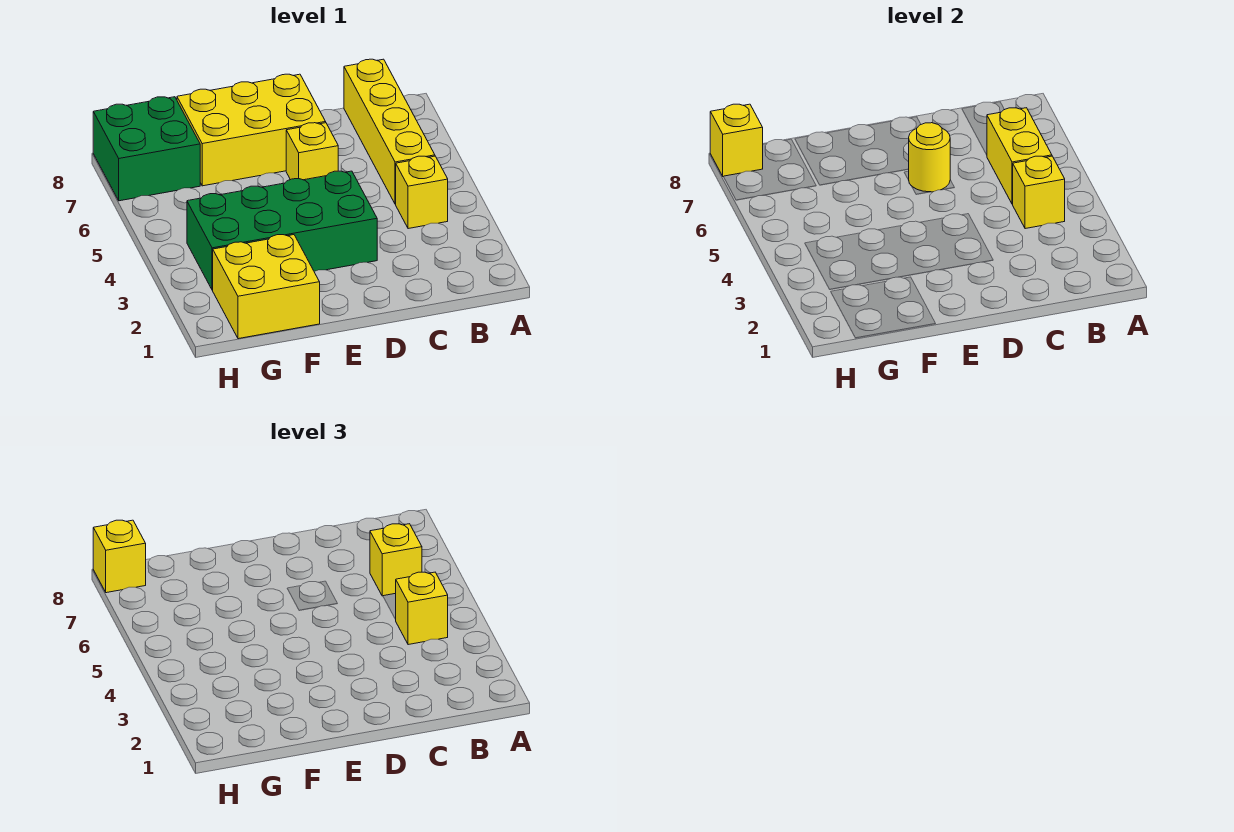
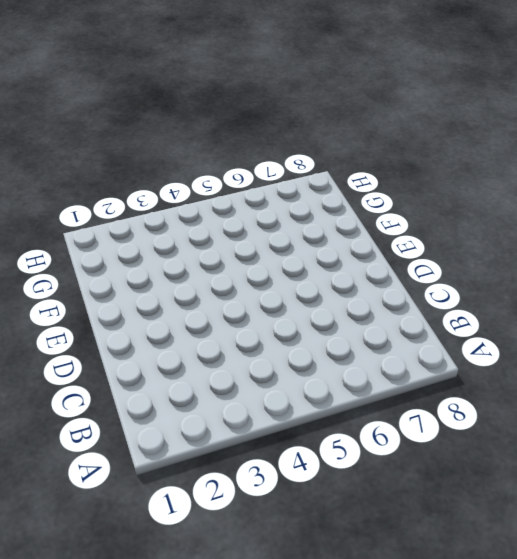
none -> yellow brick B4 level 1
none -> yellow brick B5:B8 level 1
none -> green brick D3:G4 level 1

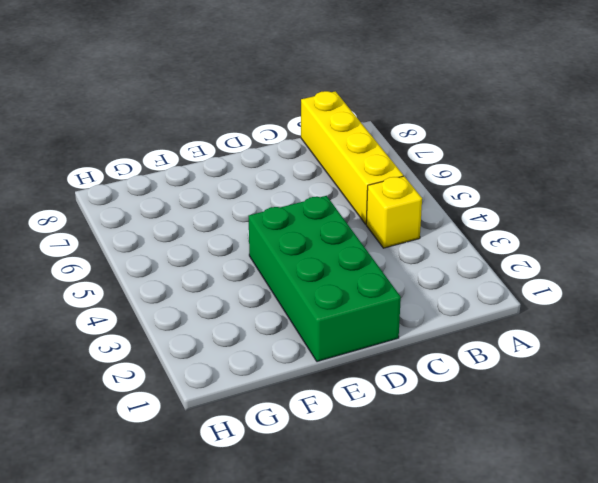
green brick D1:E4 level 1 -> green brick D3:G4 level 1
none -> yellow brick D6 level 1
none -> yellow brick D7:F8 level 1
none -> yellow brick F1:G2 level 1

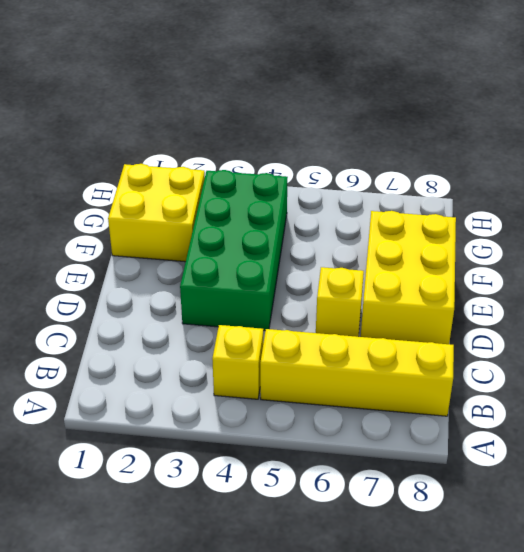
none -> green brick G7:H8 level 1
none -> yellow brick B4 level 2
none -> yellow brick B5:B6 level 2

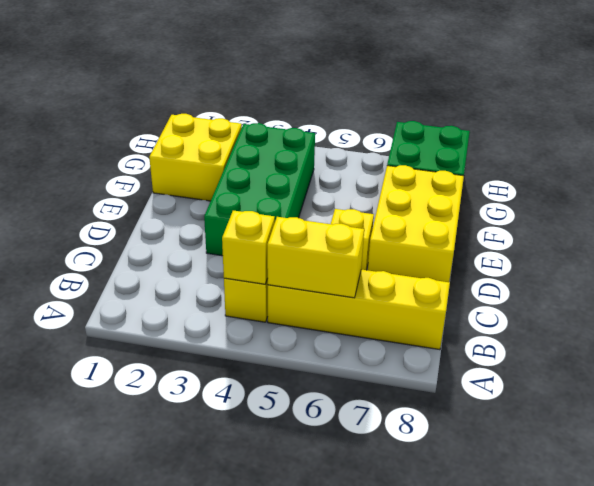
none -> yellow round brick D6 level 2
none -> yellow brick H8 level 2
none -> yellow brick B4 level 3

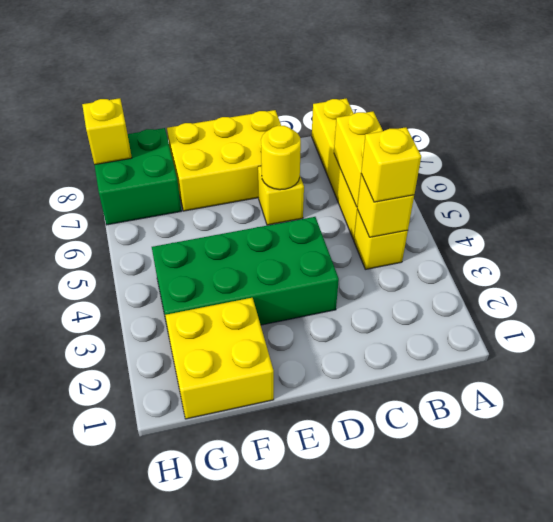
none -> yellow brick B6 level 3
none -> yellow brick H8 level 3

